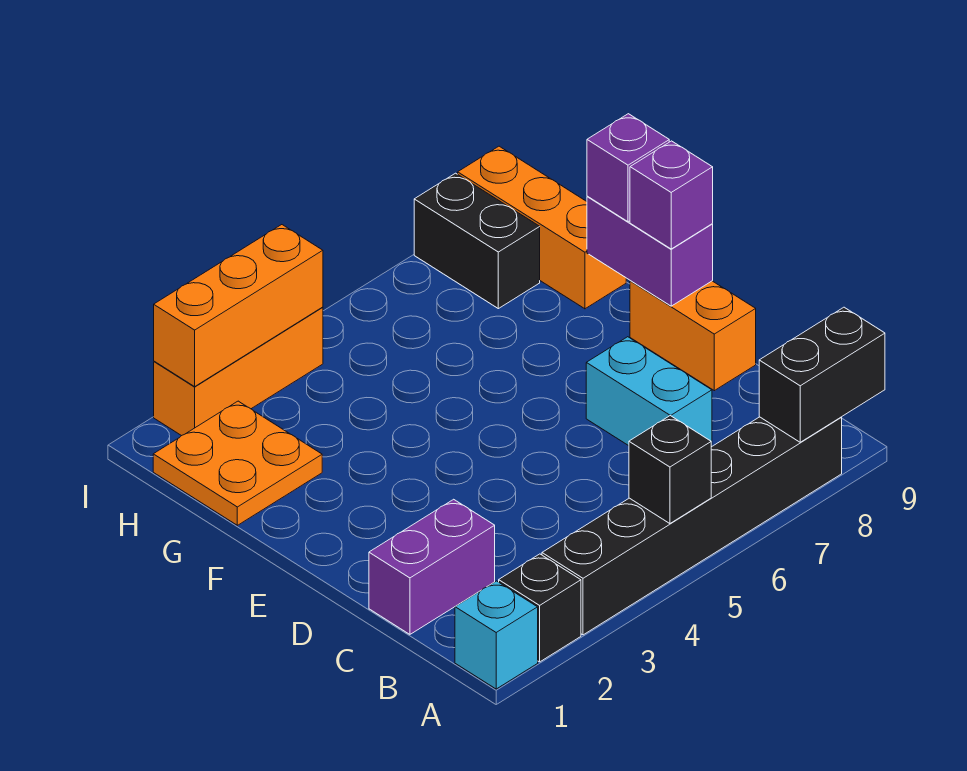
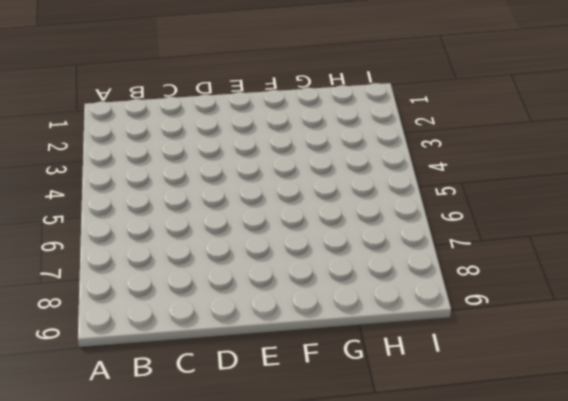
none -> cyan brick A1 level 1
none -> black brick A2 level 1
none -> black brick A3:A8 level 1

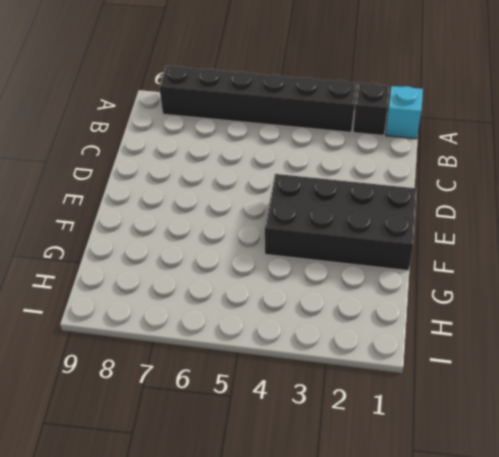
black brick E1:F4 level 1 -> none
none -> purple brick C1:C2 level 1
none -> cyan brick C7:D7 level 1
none -> orange brick D9:E9 level 1

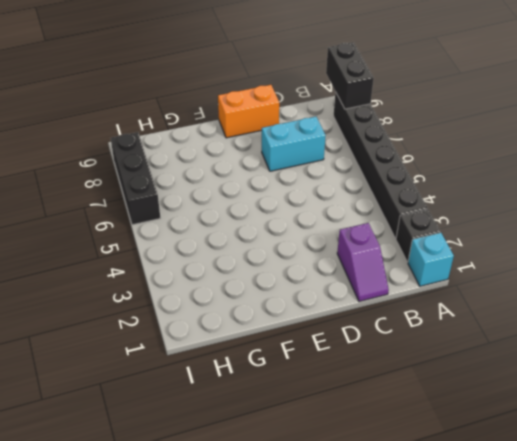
purple slope C1:C2 level 1 top 2 -> purple brick C1:C2 level 1
black brick I6:I8 level 1 -> black brick H8:I8 level 1
none -> orange plate G1:H2 level 1
none -> orange brick G9:I9 level 1
none -> orange brick I2:I4 level 1

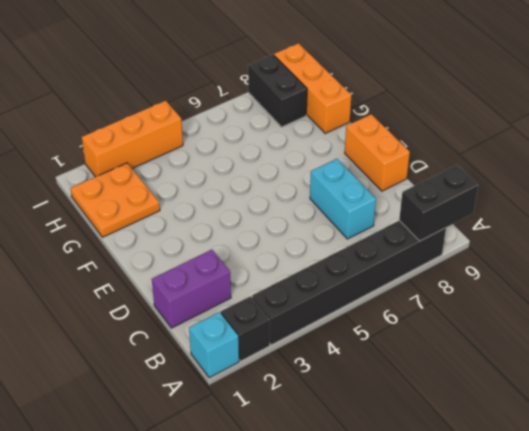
none -> black brick A5 level 2
none -> purple brick E9:F9 level 2
none -> orange brick I2:I4 level 2

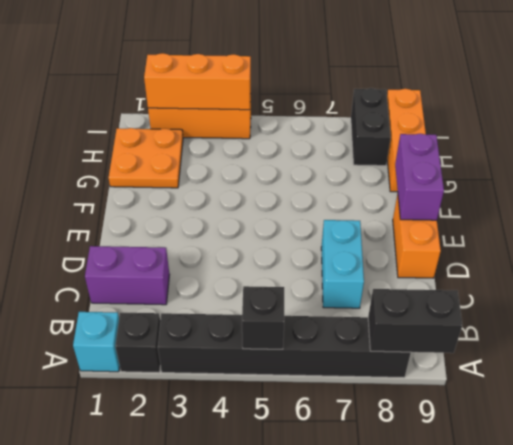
none -> purple brick E9 level 3
none -> purple brick F9 level 3

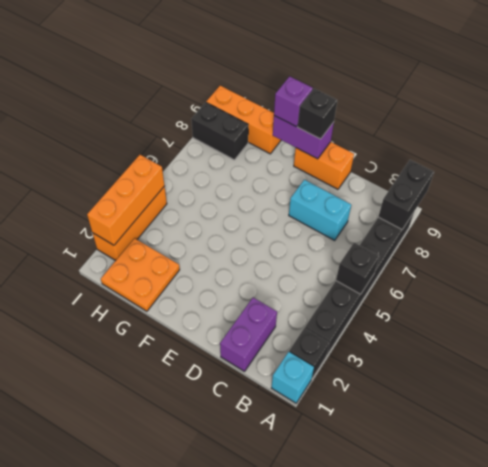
black brick E9 level 3 -> purple brick E9 level 3

